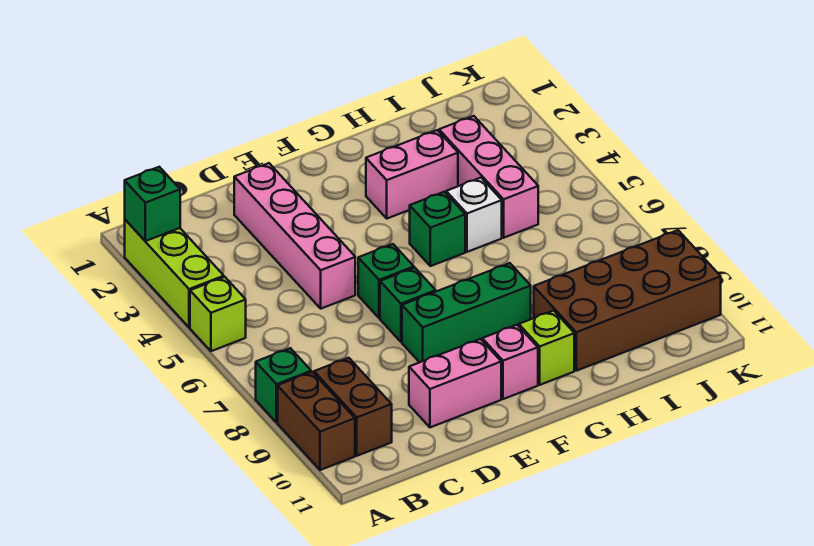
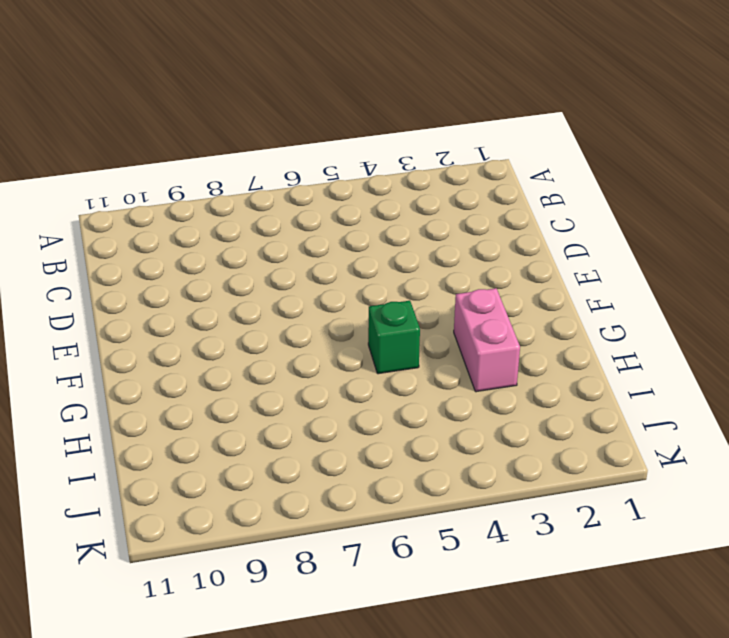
none -> lime brick A2:A4 level 1
none -> lime brick A5 level 1
none -> green brick A8 level 1

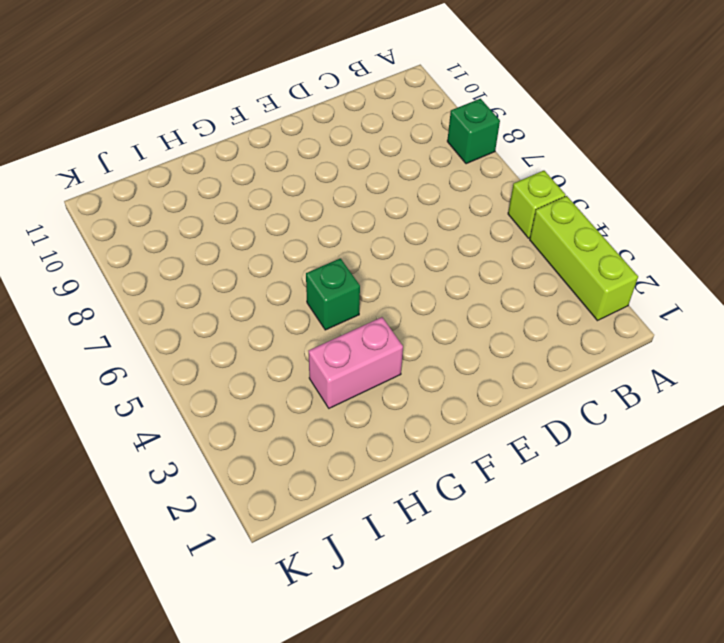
none -> brown brick A9:A10 level 1
none -> brown brick B9:B10 level 1
none -> pink brick D2:D5 level 1

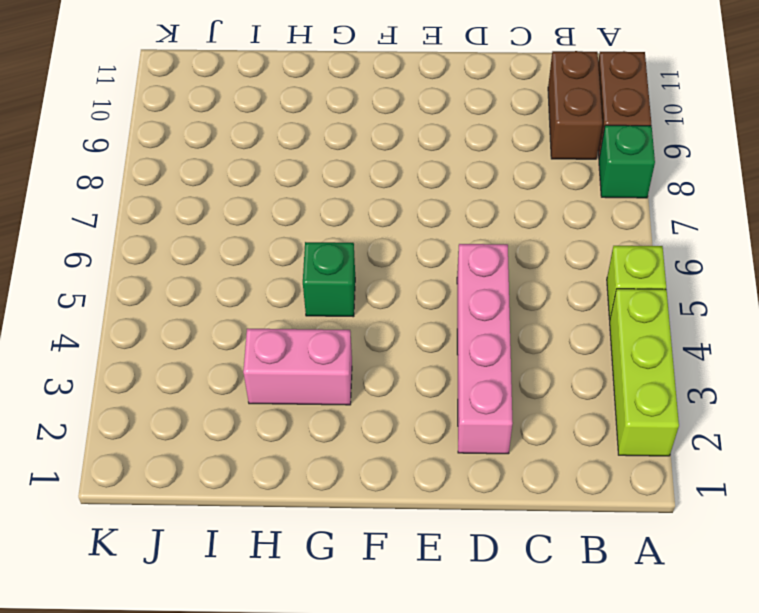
none -> pink brick D10:E10 level 1
none -> green brick E6 level 1
none -> green brick E7 level 1

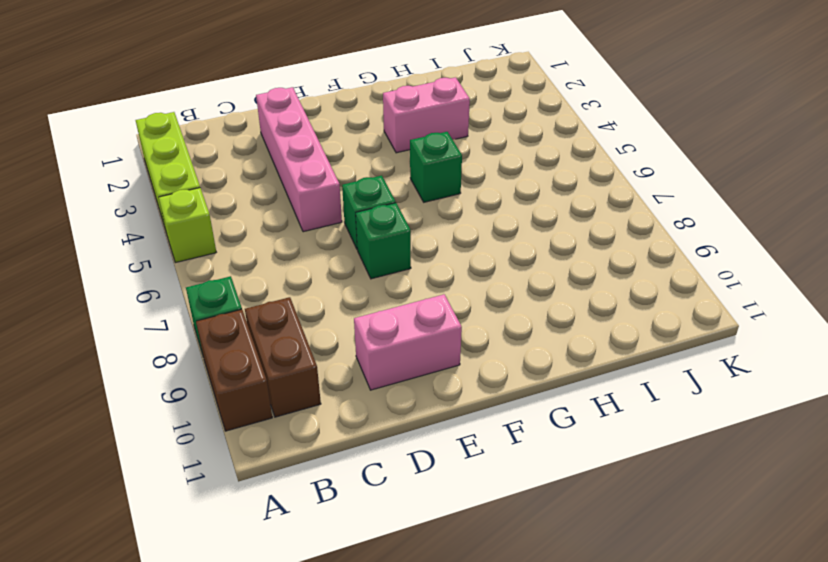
none -> green brick E8:G8 level 1
none -> pink brick F10 level 1
none -> lime brick G10 level 1

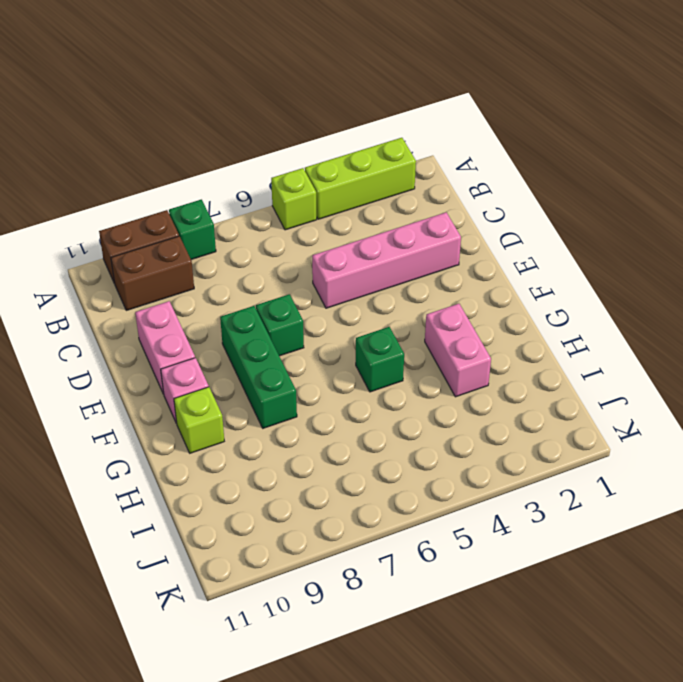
none -> green brick E6 level 1
none -> white brick H5 level 1
none -> brown brick H9:K10 level 1

